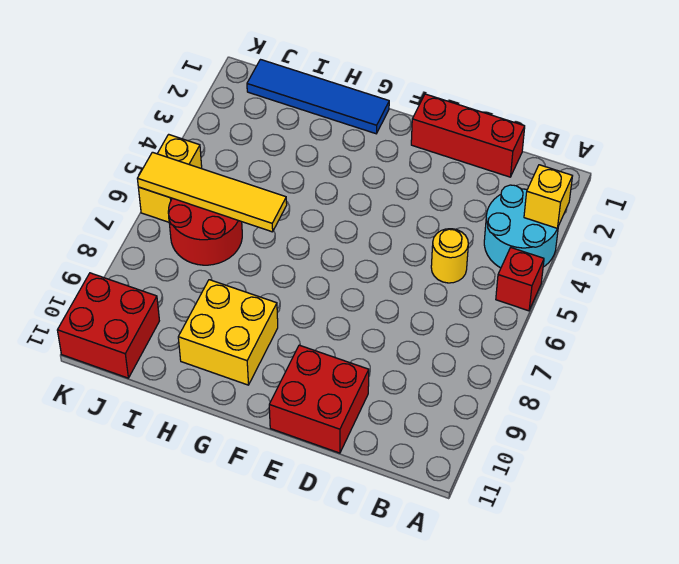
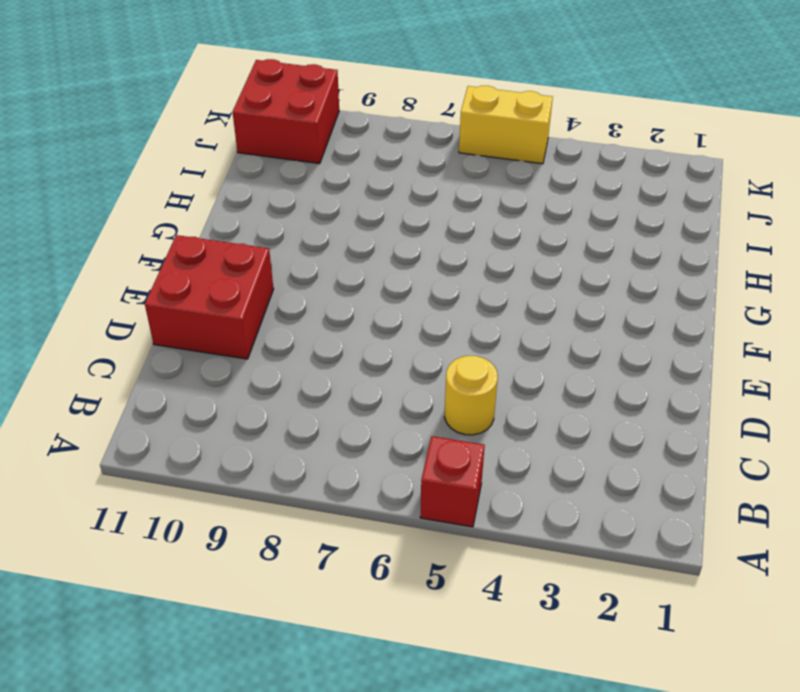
none -> cyan round brick A3:B4 level 1
none -> red brick C1:E1 level 1
none -> blue tile G1:J1 level 1

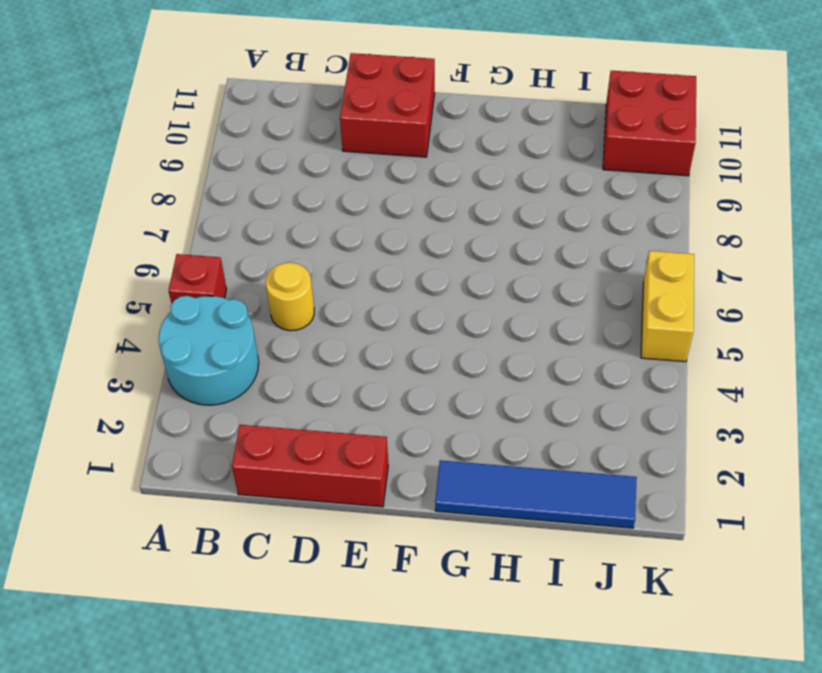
none -> yellow brick G9:H10 level 1
none -> red round brick I6:J7 level 1
none -> yellow brick A3 level 2

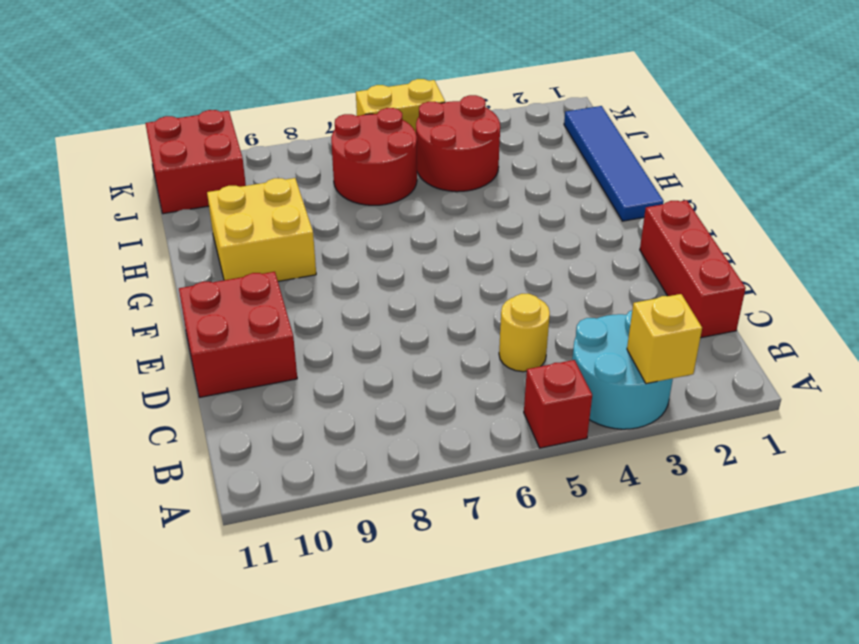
red round brick I4:J5 level 1 -> none
none -> yellow tile H6:K6 level 2

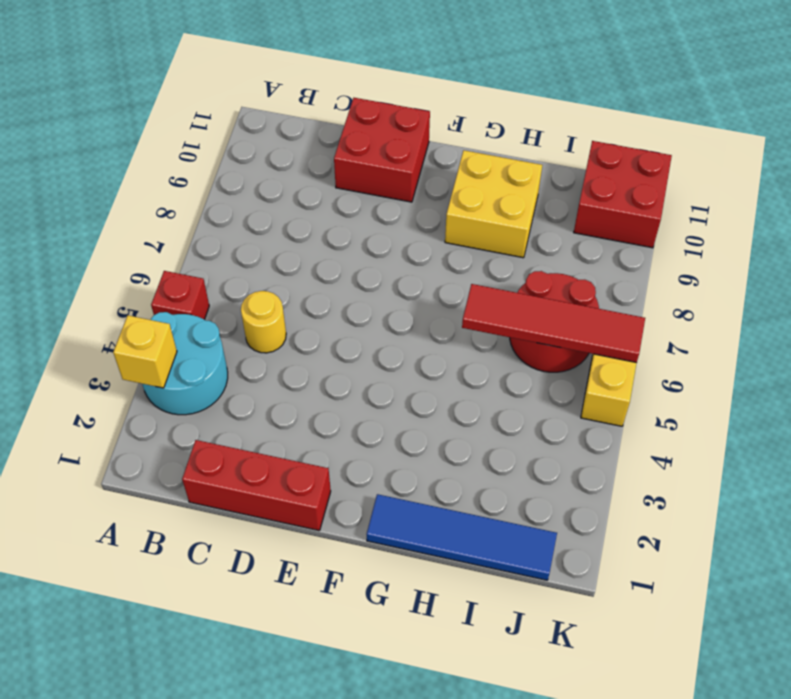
red tile H6:K6 level 2 -> yellow tile H6:K6 level 2

